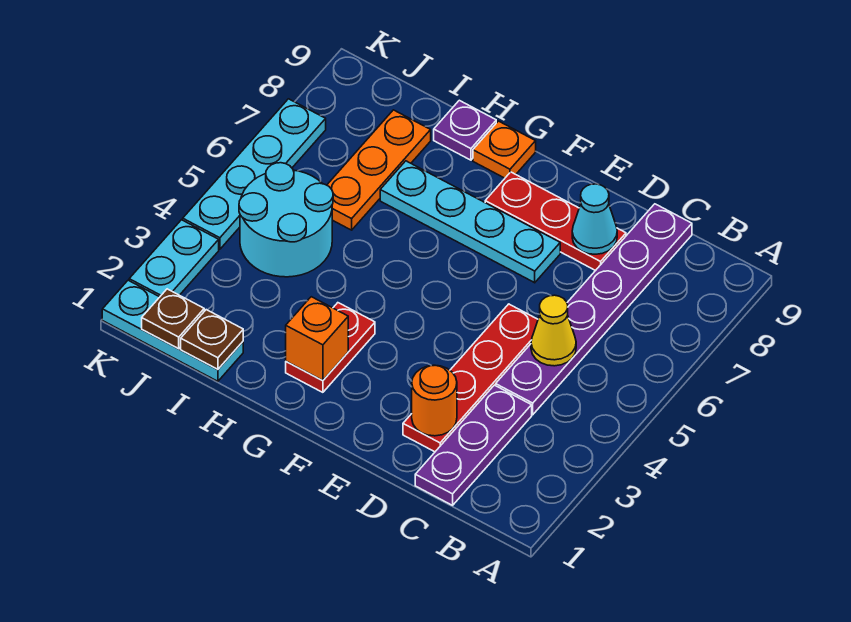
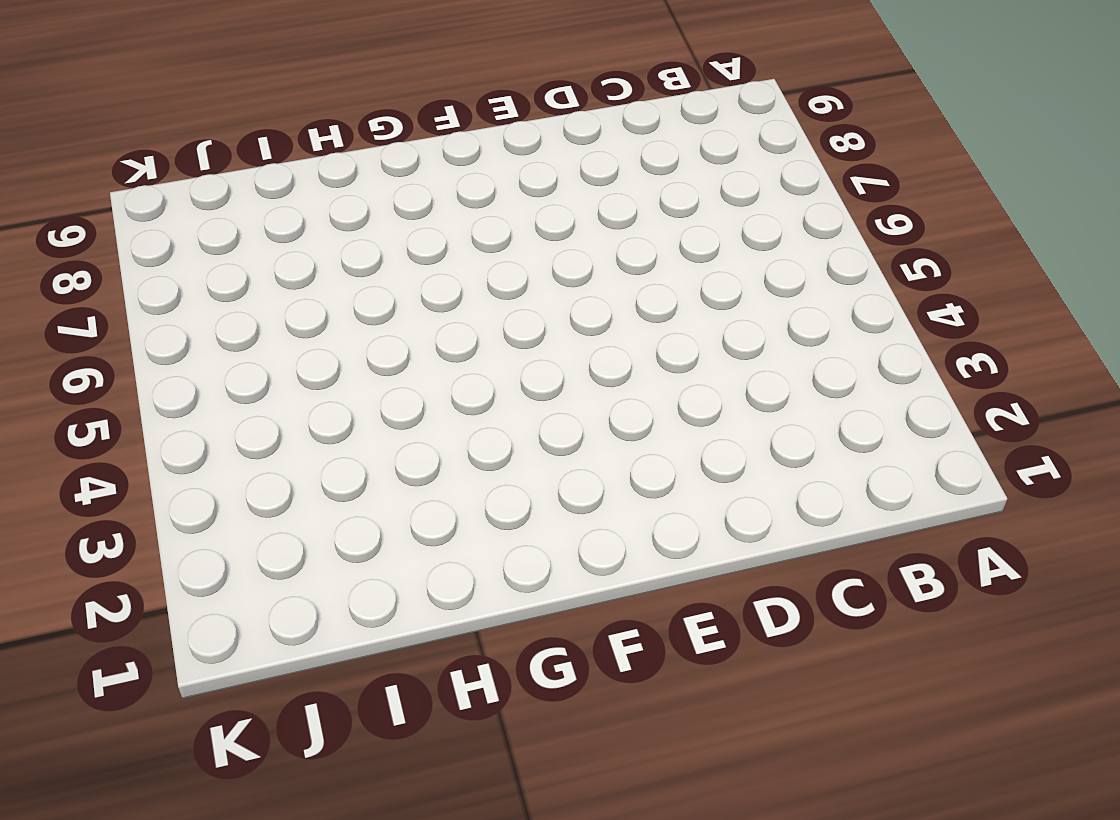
none -> purple plate C1:C3 level 1
none -> purple plate C4:C9 level 1
none -> red plate D2:D5 level 1

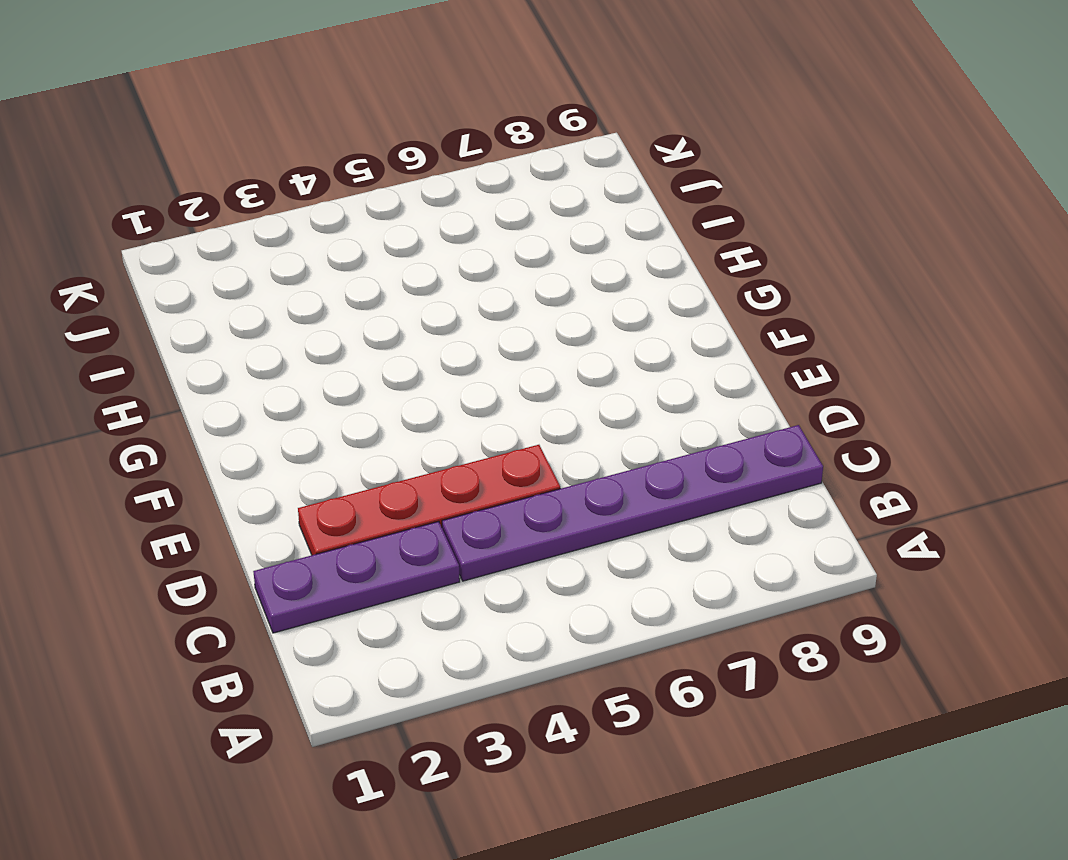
none -> red plate D8:F8 level 1
none -> cyan plate E7:H7 level 1
none -> red plate G2:G3 level 1

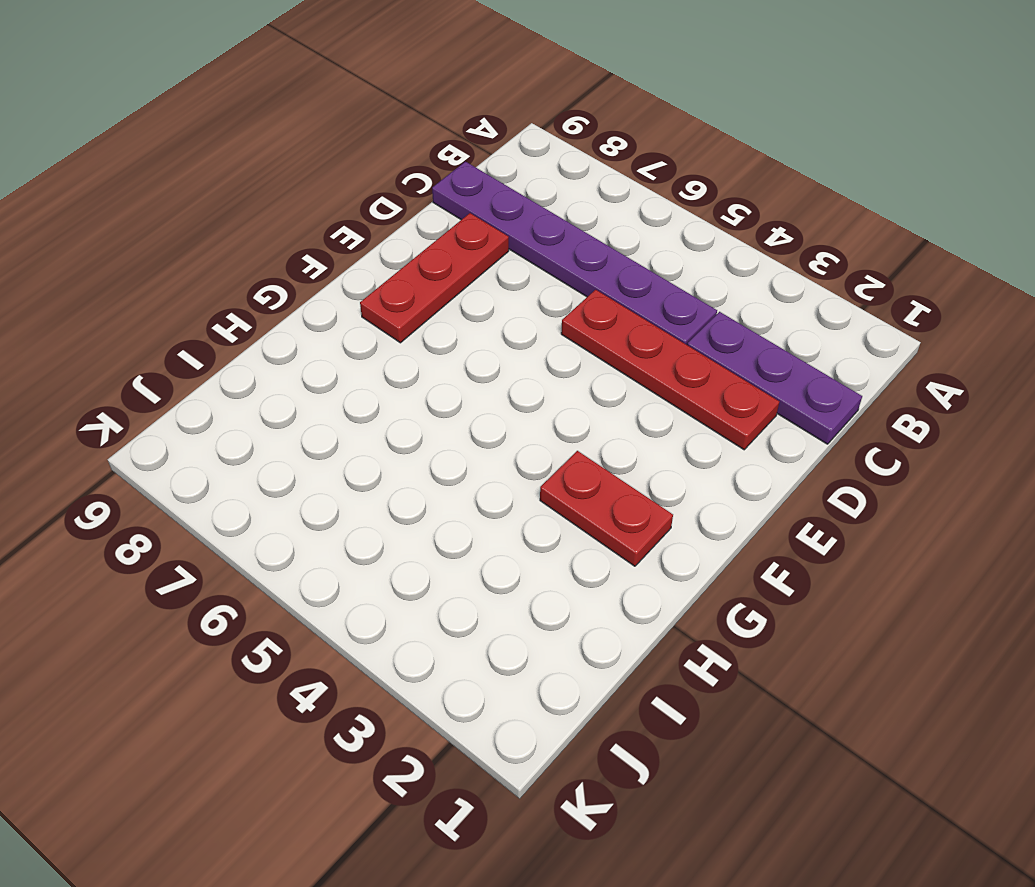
none -> cyan plate E7:H7 level 1
none -> orange plate G9 level 1
none -> purple plate H9 level 1

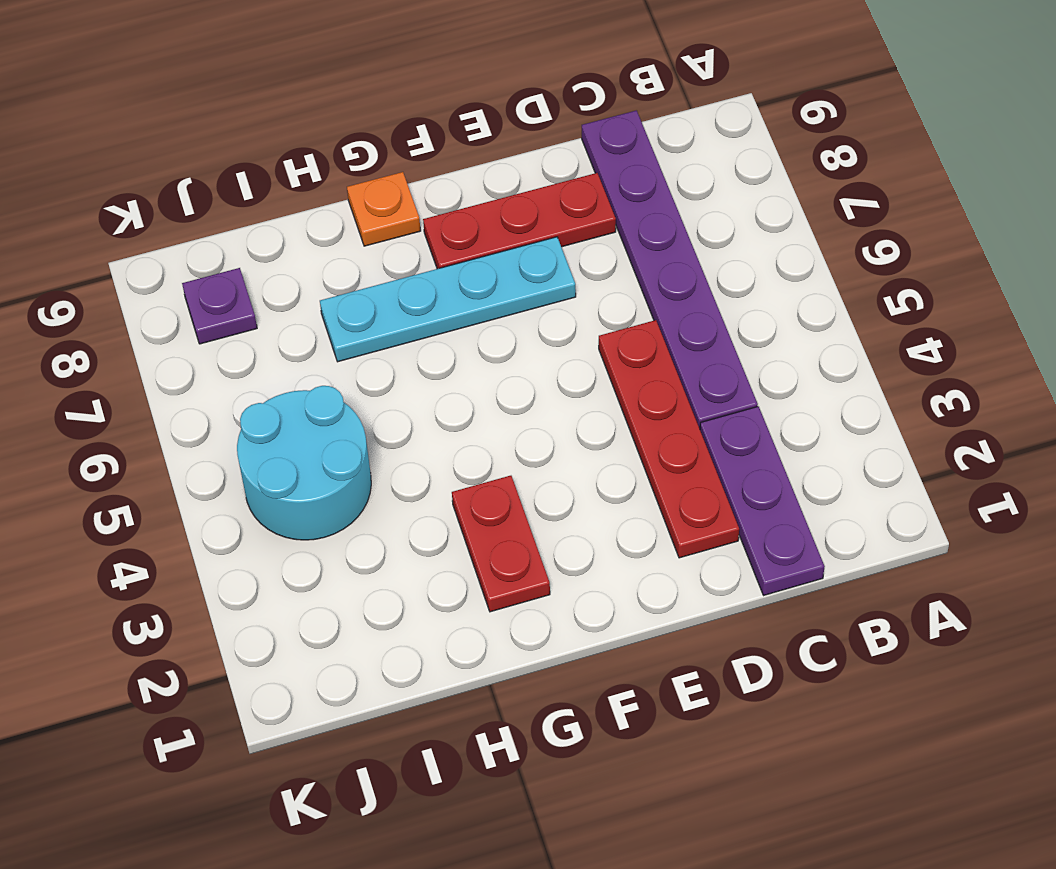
purple plate J8 level 1 -> purple plate H9 level 1
none -> cyan plate I1:K1 level 1
none -> orange plate I6:I8 level 1
none -> cyan plate K2:K3 level 1

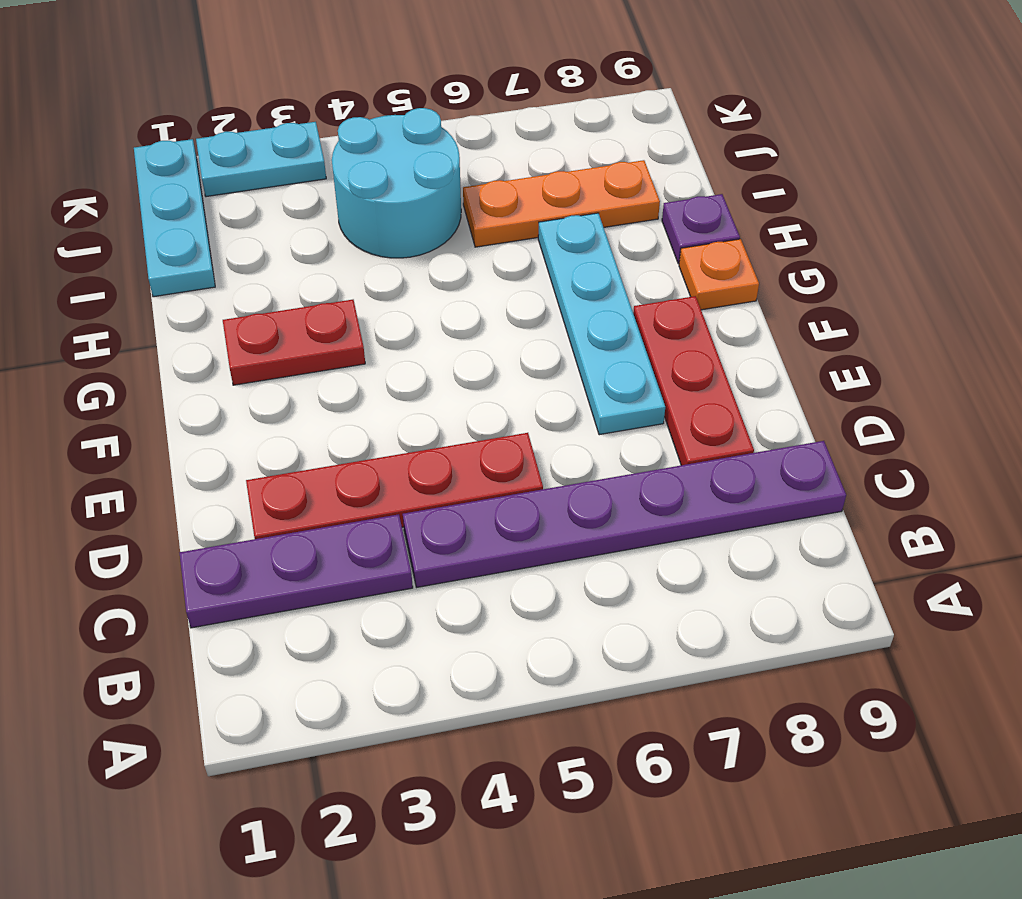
none -> cyan plate K4:K7 level 1
none -> yellow cone C5 level 2
none -> orange round brick D2 level 2

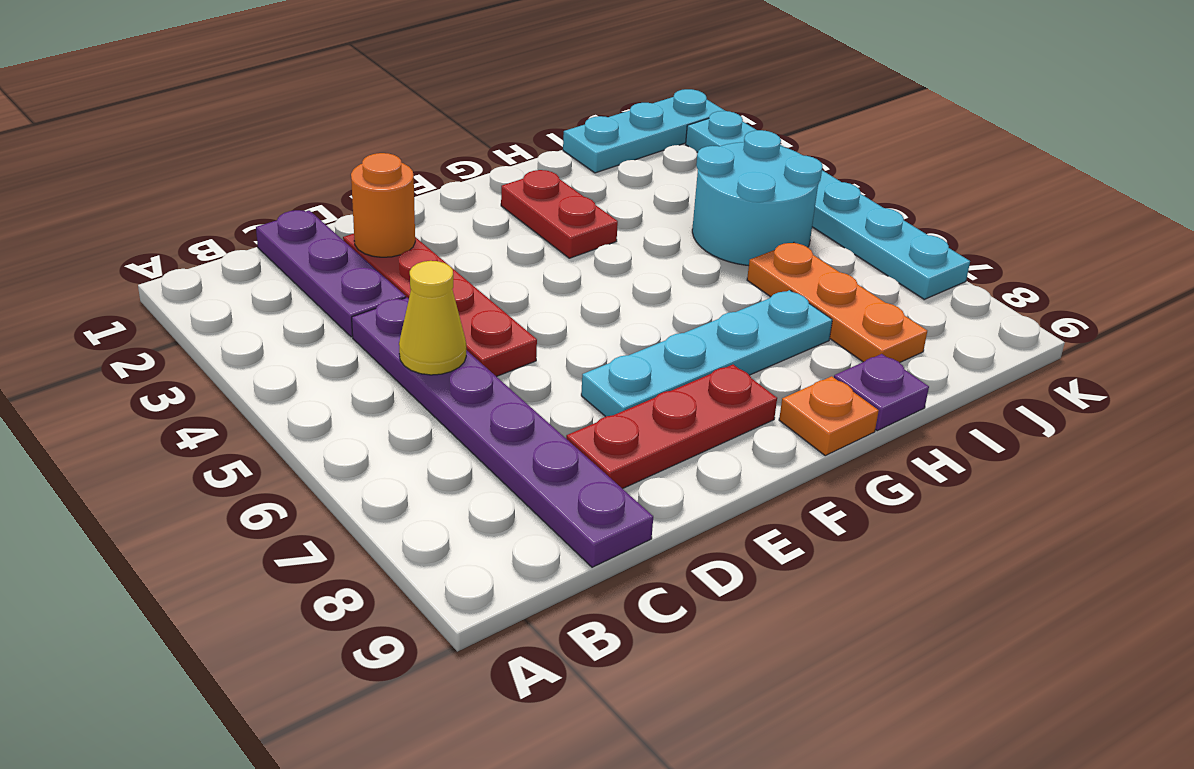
none -> cyan cone D8 level 2
none -> orange brick G2 level 2
none -> brown plate I1 level 2

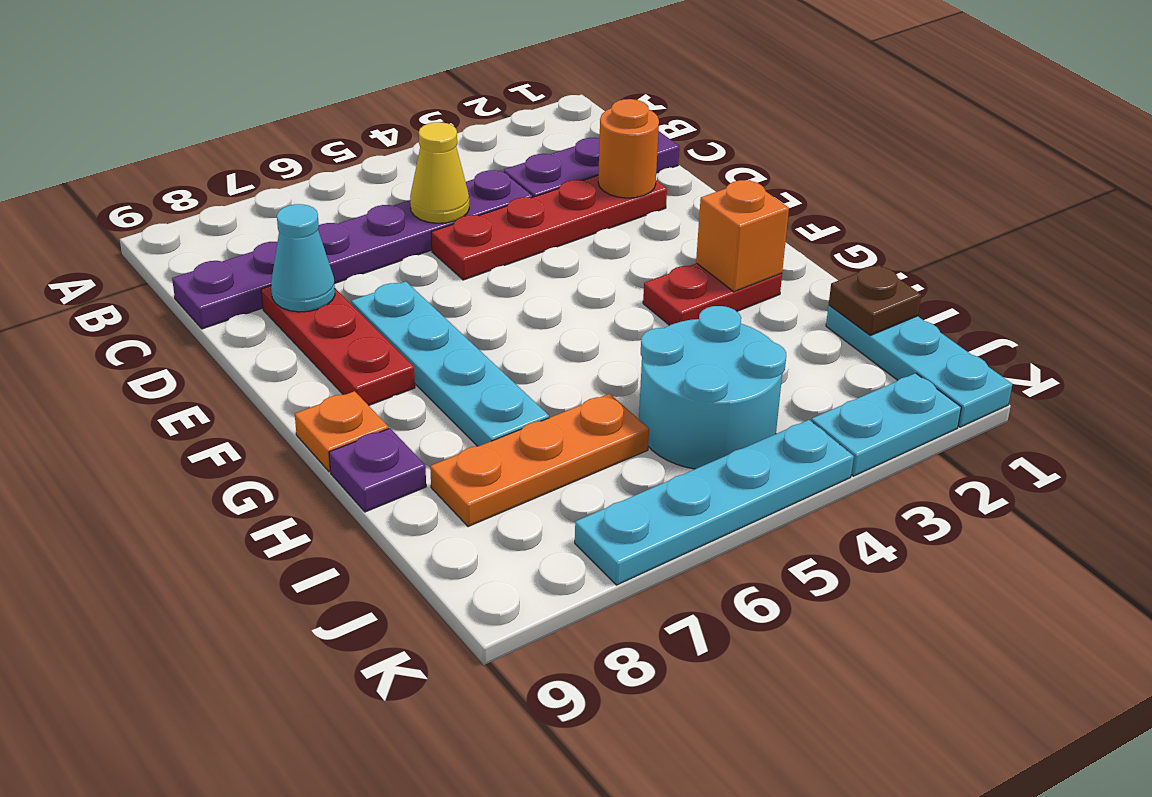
none -> brown plate J1 level 2

